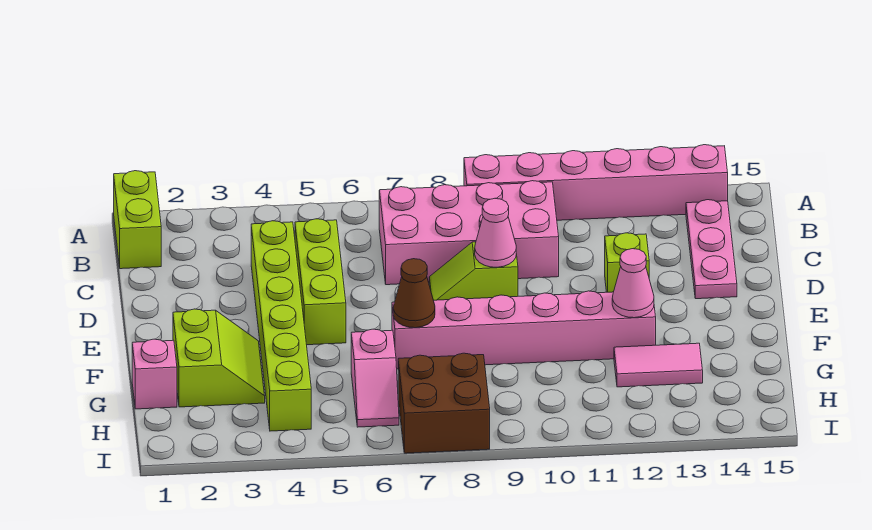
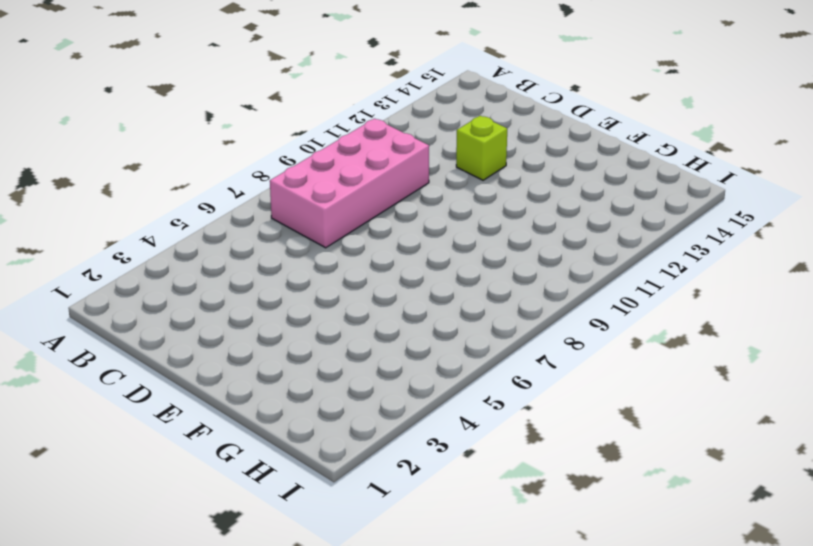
none -> lime brick A1:B1 level 1
none -> pink brick A9:A14 level 1
none -> pink plate B14:D14 level 1

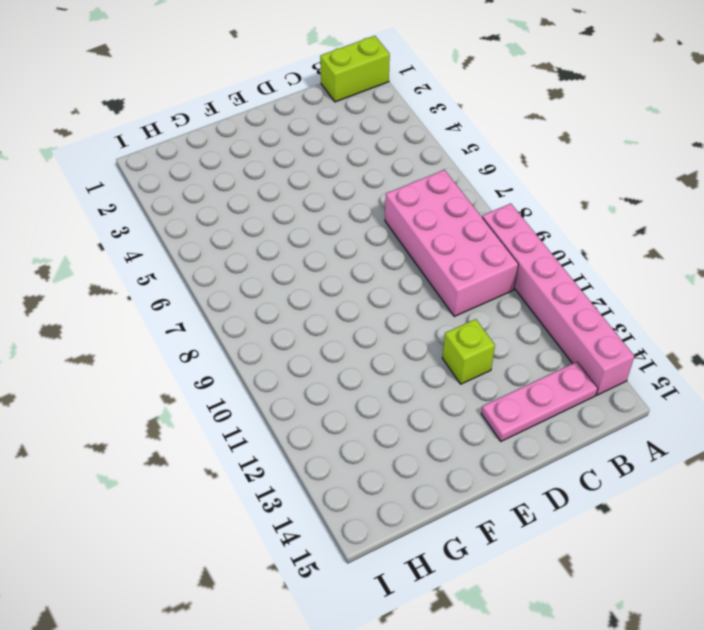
none -> lime brick C4:H4 level 1
none -> lime brick C5:E5 level 1
none -> lime slope D8:D9 level 1 top 9

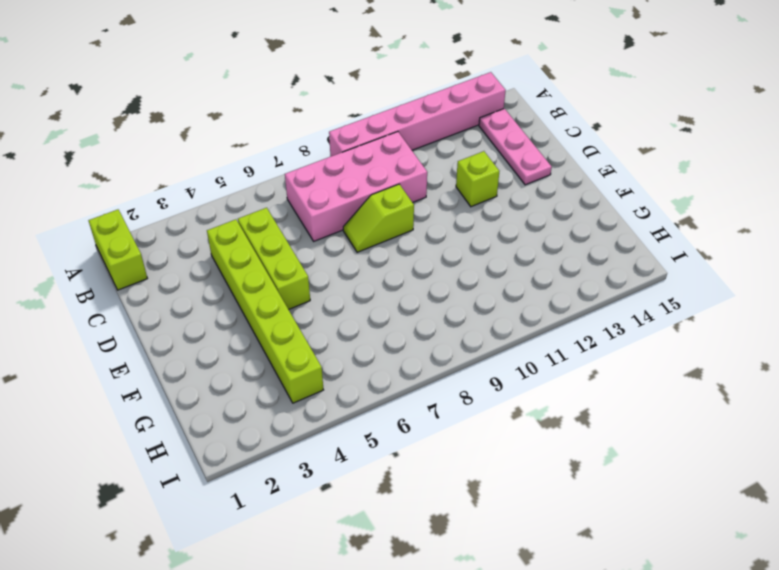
none -> lime slope F2:G3 level 1 top 2
none -> pink brick F7:F12 level 1
none -> pink brick G1 level 1

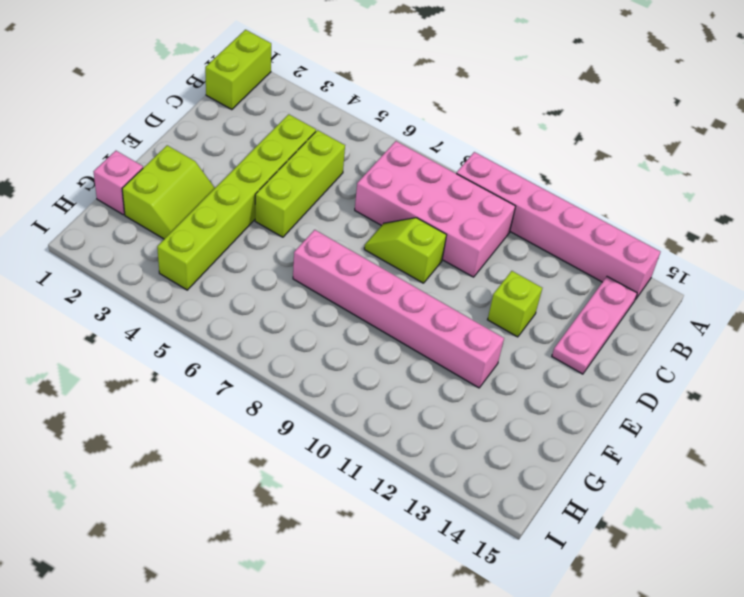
none -> pink slope G6:H6 level 1 top G
none -> pink tile G12:G13 level 1
none -> brown brick H7:I8 level 1

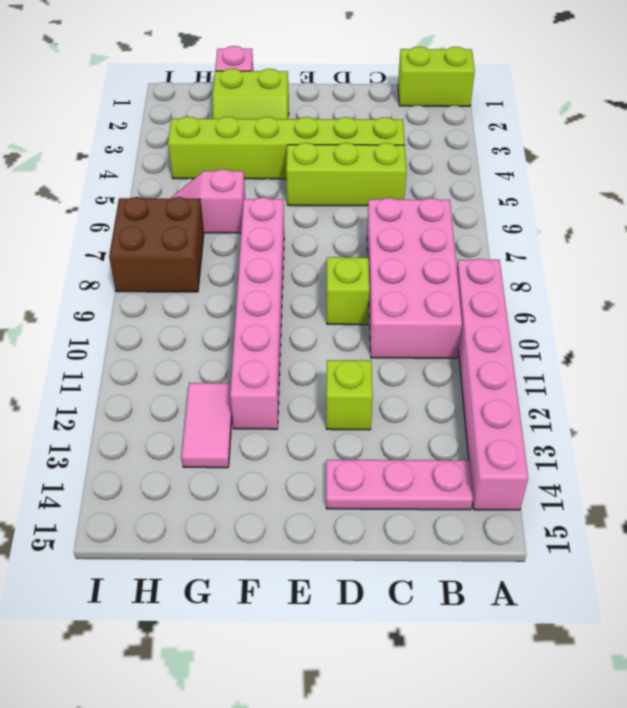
none -> pink cone D9 level 2
none -> brown cone F7 level 2
none -> pink cone F12 level 2

